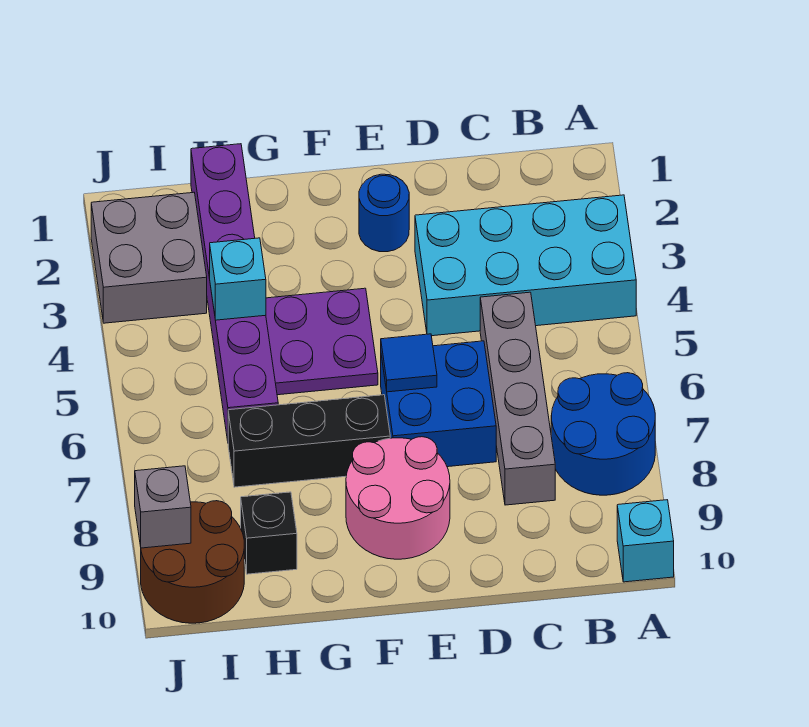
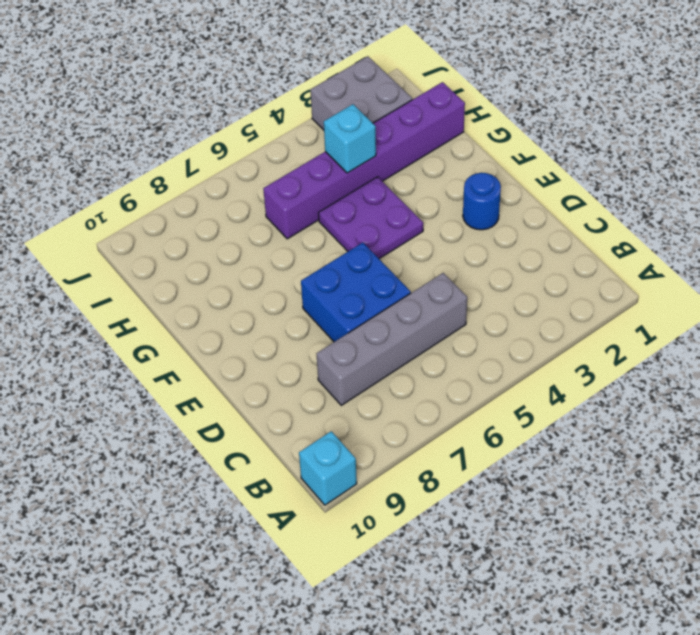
none -> cyan brick A3:D4 level 1
none -> blue round brick A7:B8 level 1
none -> pink round brick E8:F9 level 1

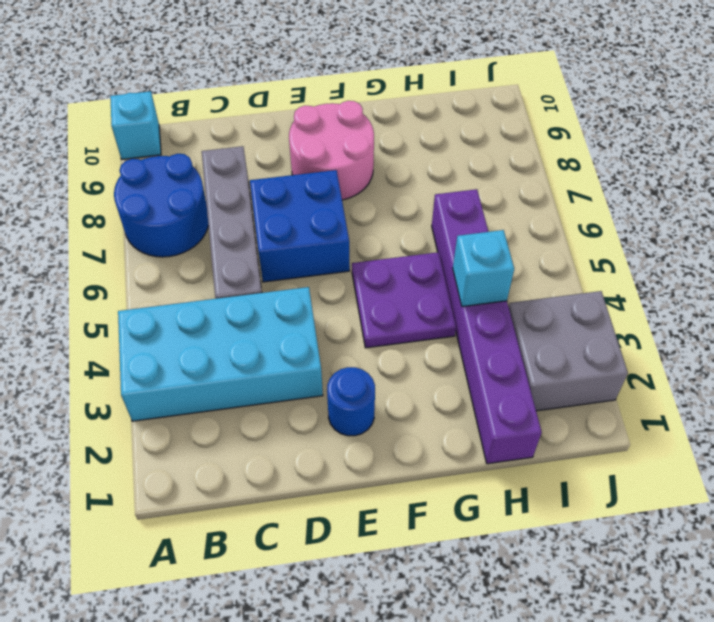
none -> black brick F7:H7 level 1
none -> black brick H9 level 1
none -> brown round brick I9:J10 level 1

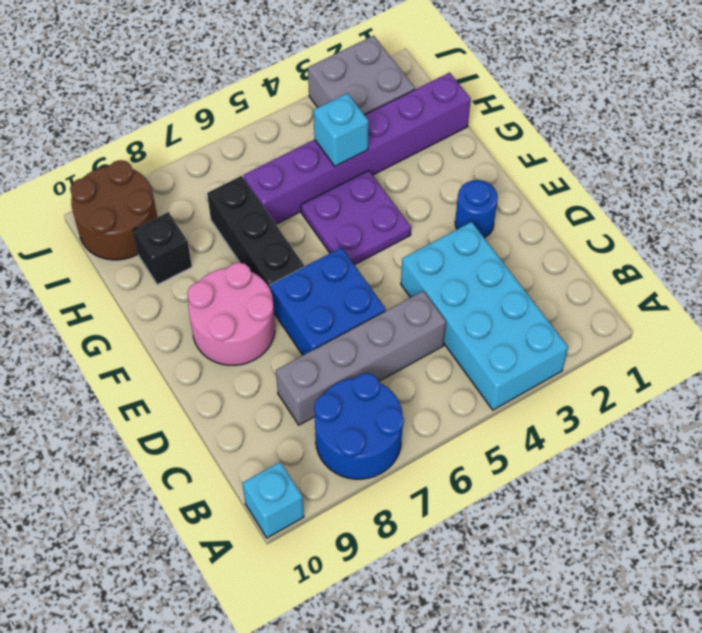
none -> blue tile E6 level 2
none -> grey brick J9 level 2

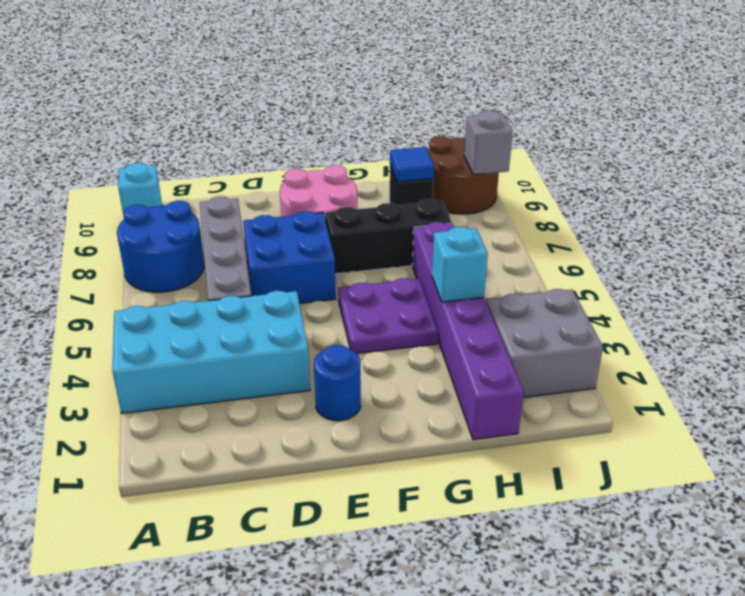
blue tile H9 level 2 -> blue tile E6 level 2

